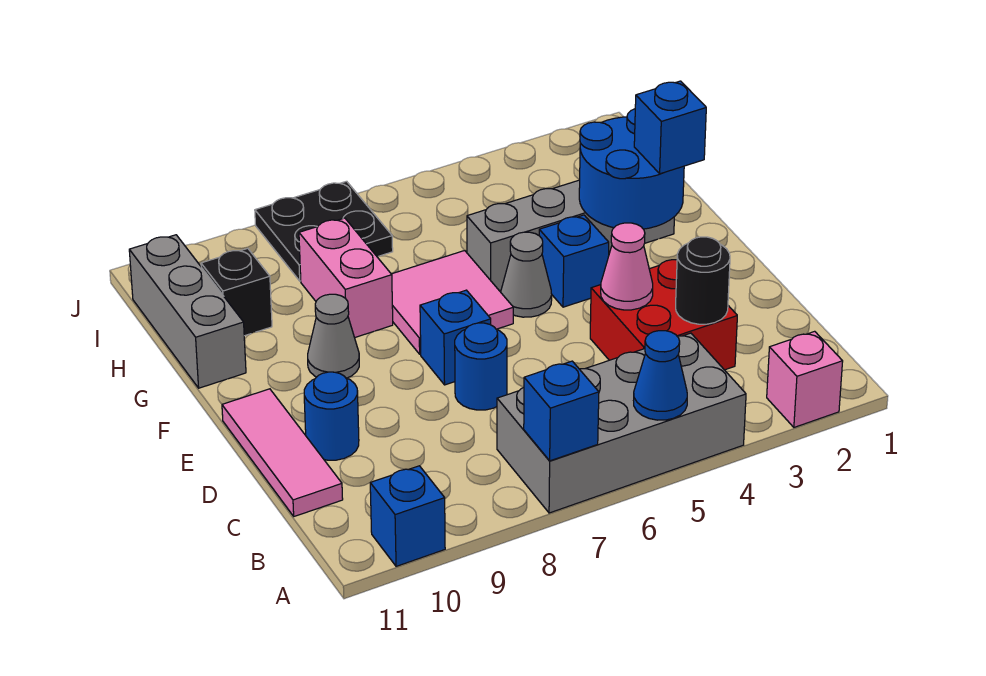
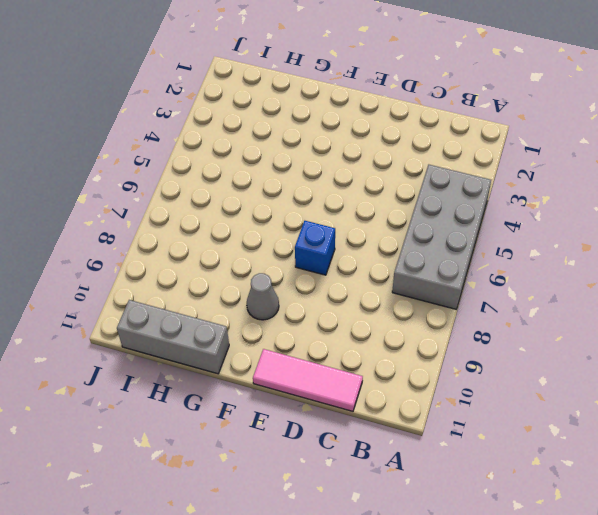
none -> pink brick A2 level 1
none -> blue brick A10 level 1
none -> red brick C3:D4 level 1

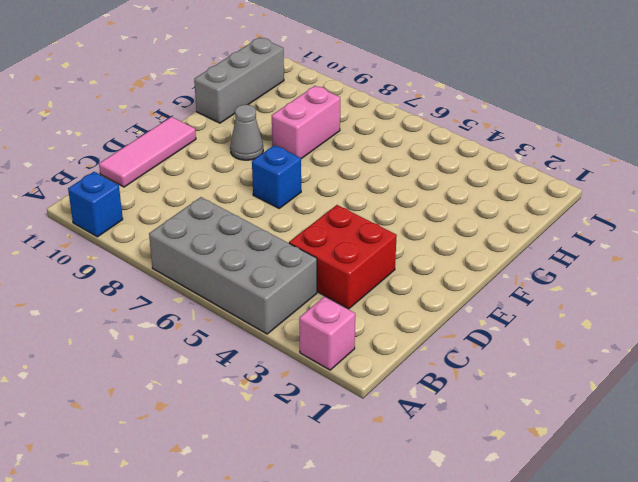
none -> blue round brick D7 level 1
none -> blue round brick D10 level 1
none -> blue brick F4 level 1

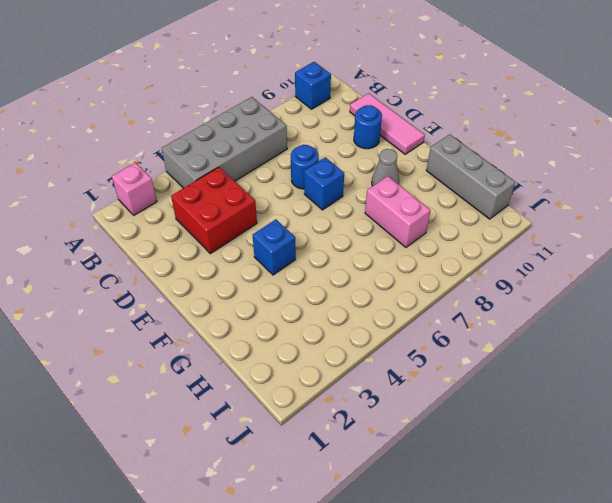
none -> grey cone F5 level 1
none -> pink tile F6:G7 level 1
none -> grey brick G2:G5 level 1

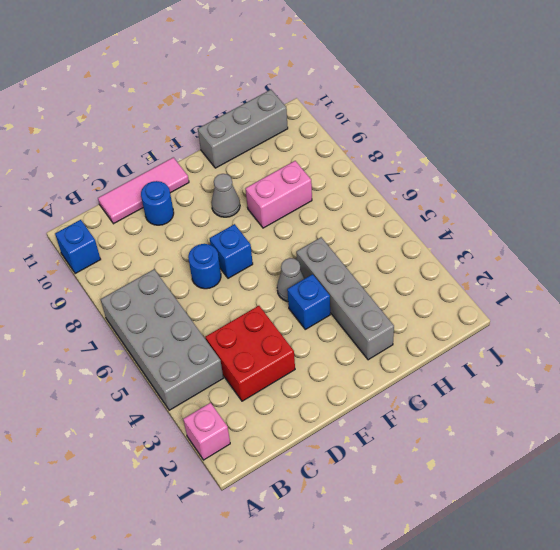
none -> pink tile F6:G7 level 1
none -> black brick H10 level 1
none -> black plate I7:J8 level 1

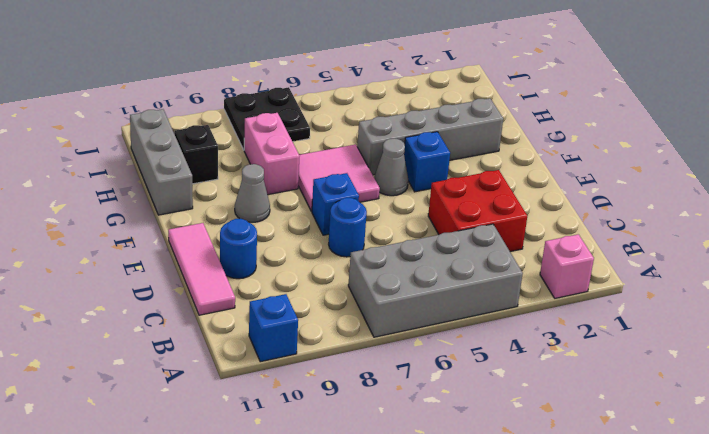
none -> blue cone A5 level 2
none -> blue brick A7 level 2
none -> black round brick C3 level 2

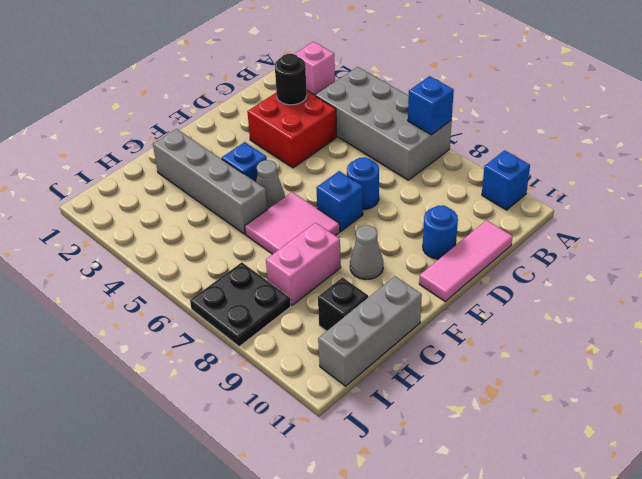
none -> blue cone A5 level 2
none -> pink cone D4 level 2
none -> blue round brick F2:G3 level 2

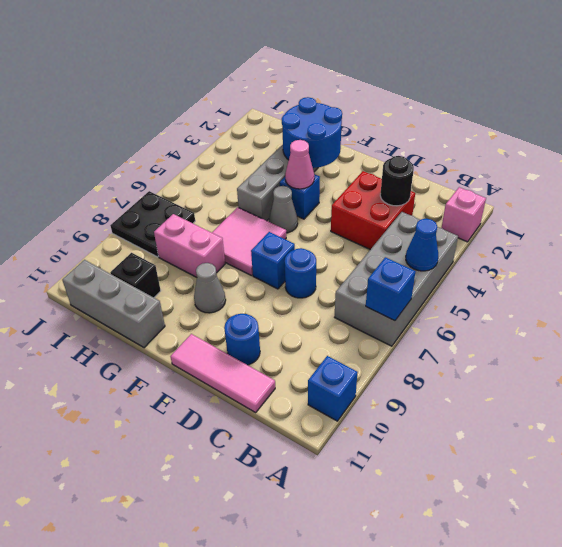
pink cone F4 level 2 -> pink cone D4 level 2
none -> blue brick F2 level 3

